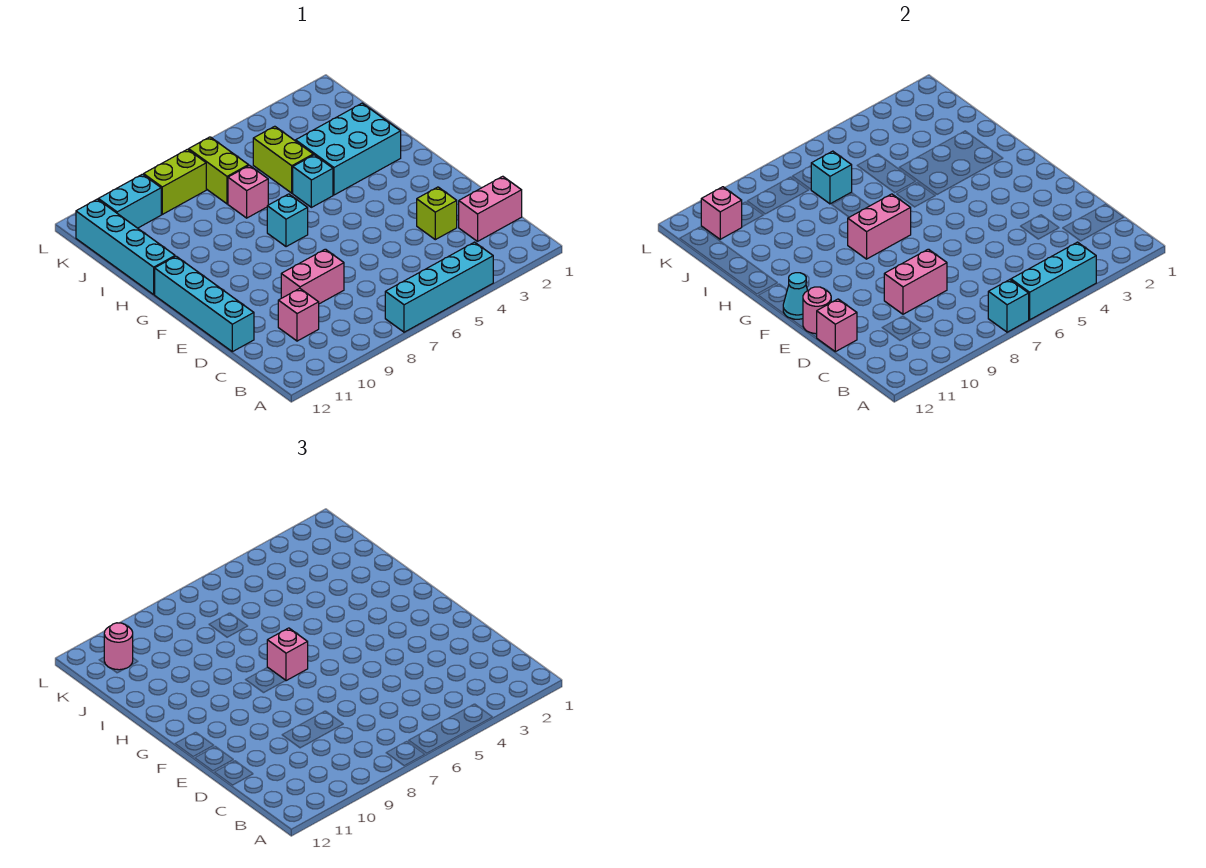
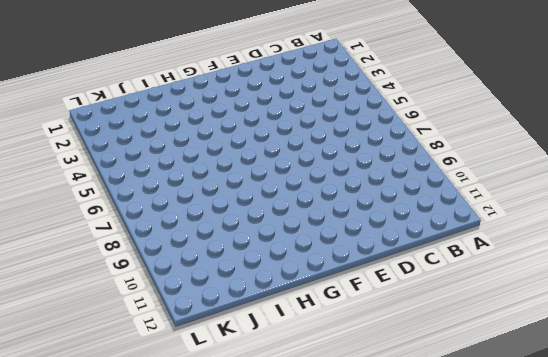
none -> cyan brick A4:A7 level 1
none -> pink brick C1:C2 level 1
none -> pink brick C10 level 1

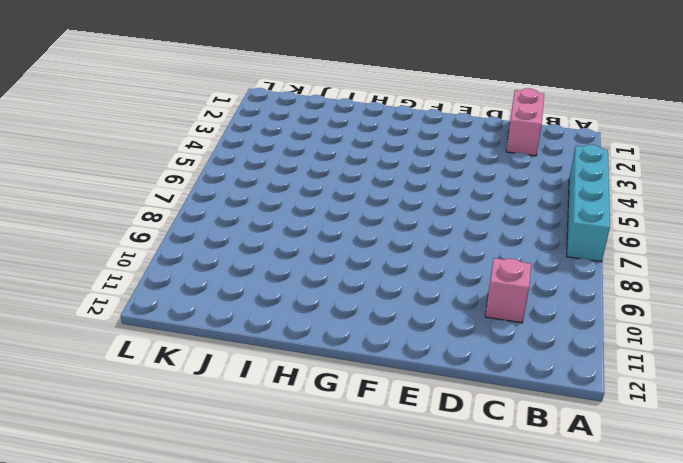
none -> lime brick D3 level 1
none -> pink brick D8:D9 level 1
none -> cyan brick D12:G12 level 1

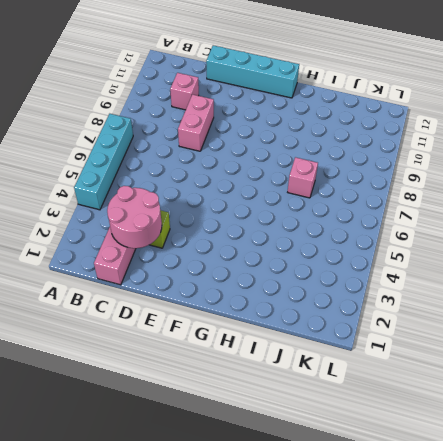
pink round brick C2:D3 level 2 -> none
none -> cyan brick G7 level 1
none -> cyan brick H2:I4 level 1
none -> cyan brick H5 level 1

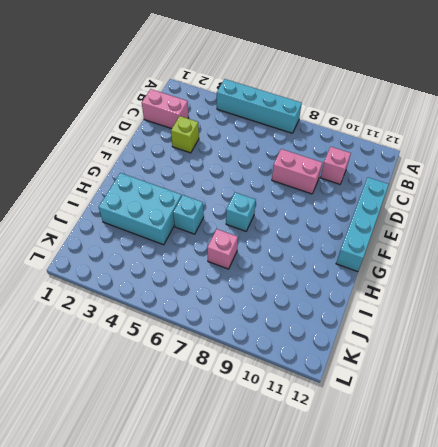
none -> cyan brick H12:K12 level 1
none -> lime brick I5:J5 level 1
none -> lime brick J7:K7 level 1

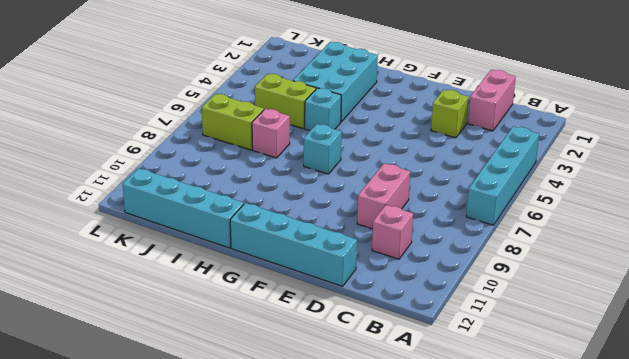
none -> lime brick K8:K9 level 1
none -> cyan brick K10:K11 level 1
none -> cyan brick A4:A6 level 2

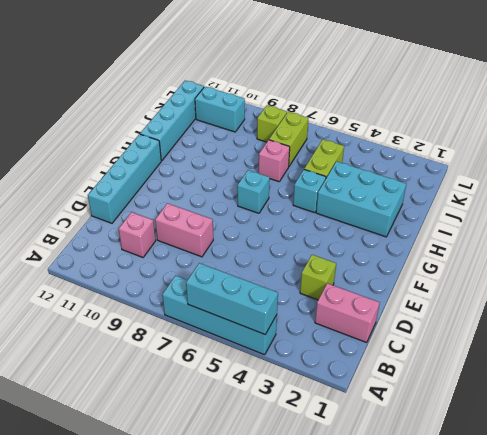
lime brick K8 level 1 -> lime brick K8:K9 level 1
none -> cyan brick A7 level 2
none -> pink brick D8:D9 level 2
none -> pink brick D12 level 2

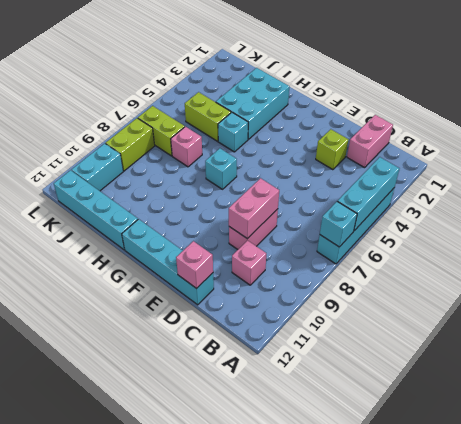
none -> pink round brick E12 level 2
none -> cyan cone F12 level 2
none -> pink brick G7:G8 level 2

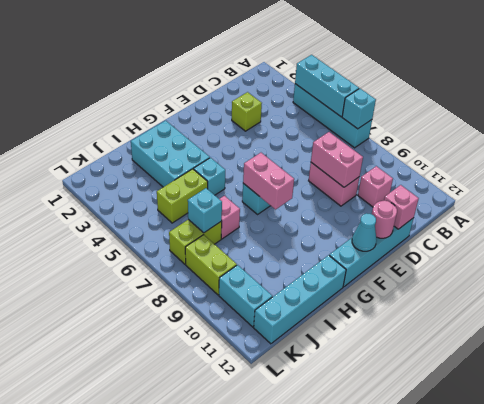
none -> pink brick C1:C2 level 1
none -> pink brick K11 level 2
none -> pink brick G7 level 3

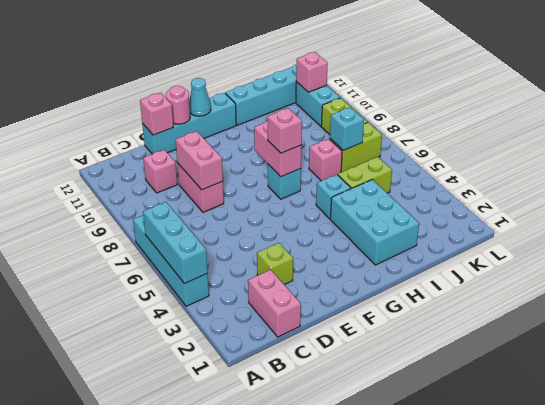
none -> cyan brick A7 level 2
none -> pink round brick K11 level 3

